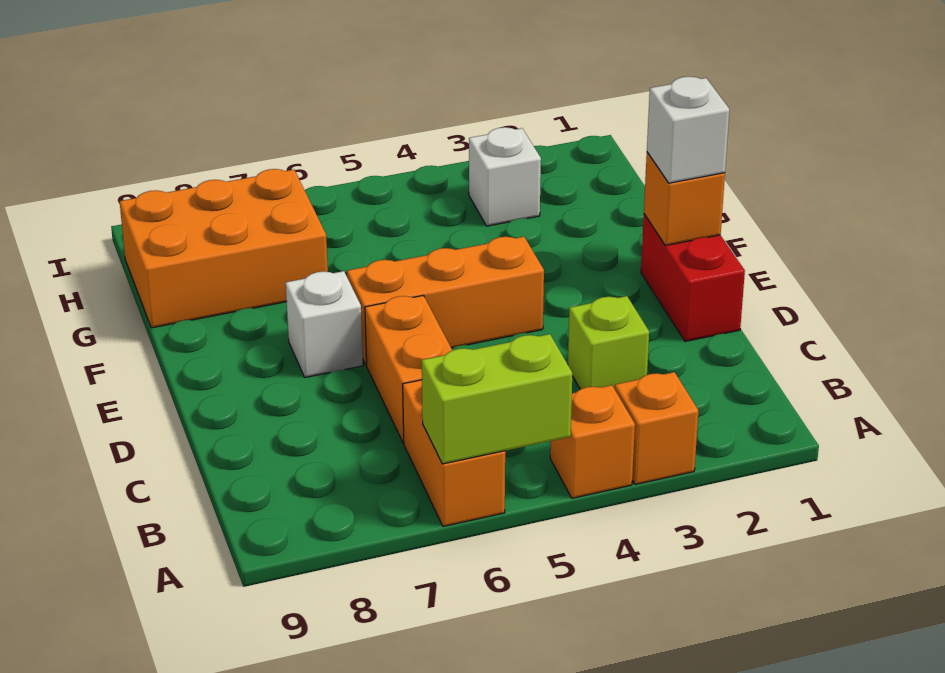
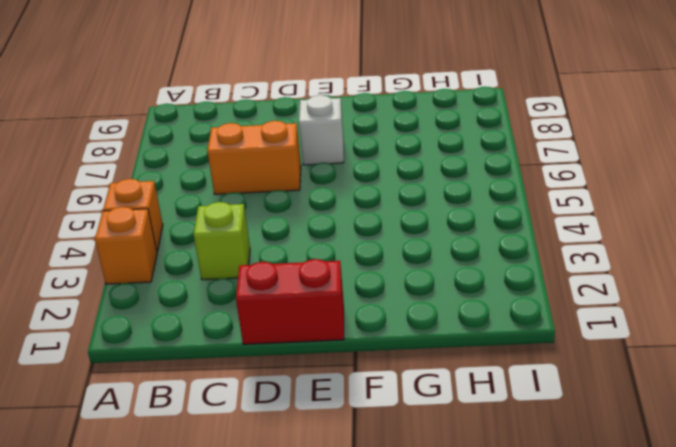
none -> orange brick A6:B6 level 1
none -> orange brick E4:E6 level 1
none -> orange brick G7:H9 level 1

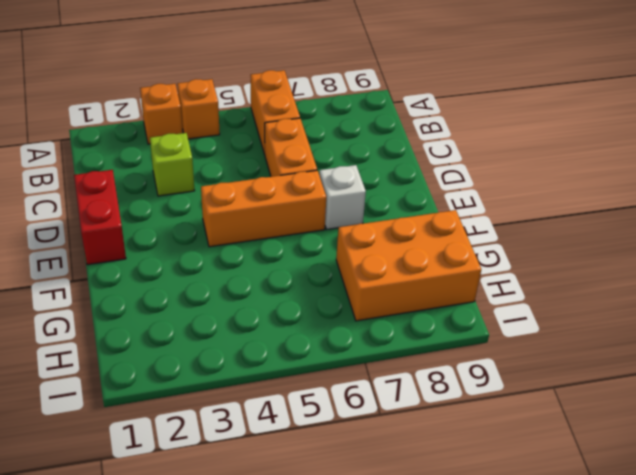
none -> white brick H3 level 1
none -> lime brick A5:A6 level 2
none -> orange brick E1 level 2

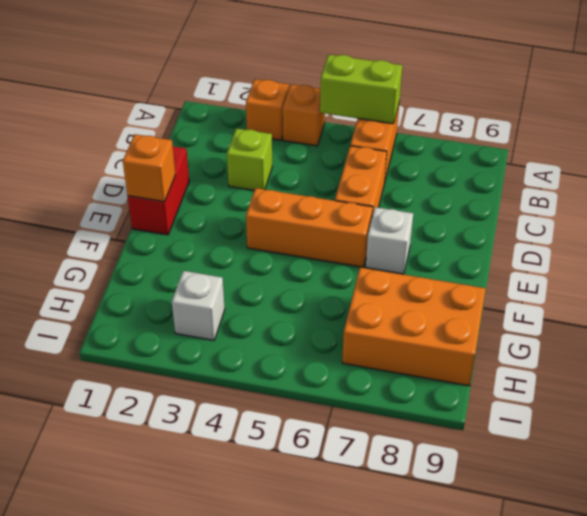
none -> white brick E1 level 3

